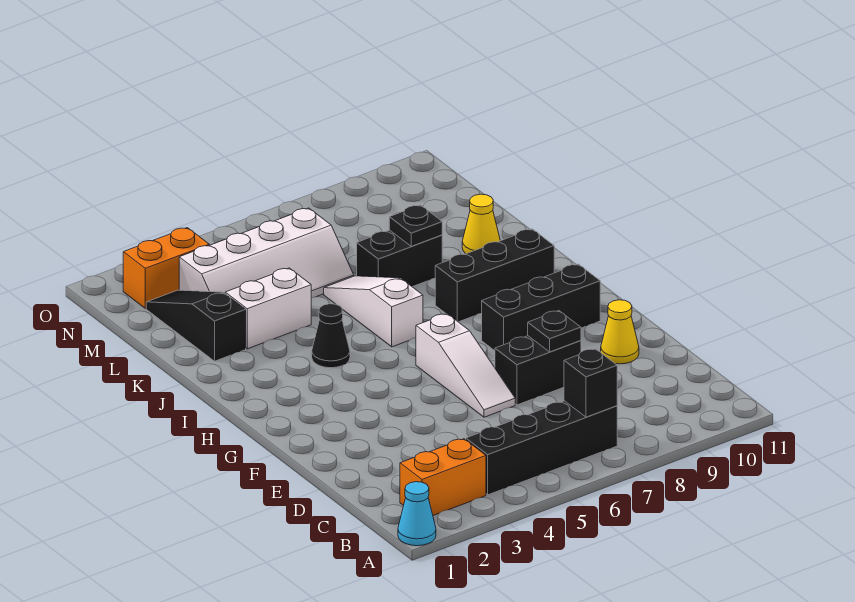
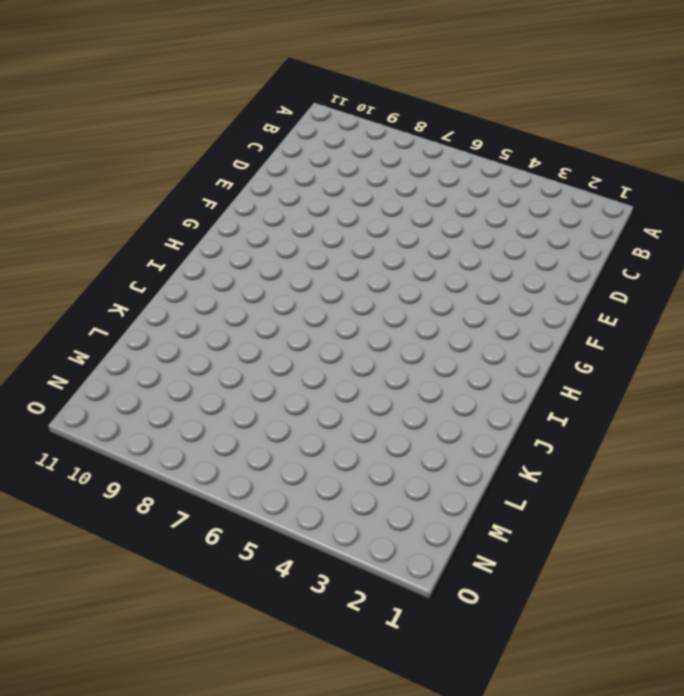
none -> cyan cone A1 level 1
none -> orange brick B2:B3 level 1
none -> black brick B4:B7 level 1

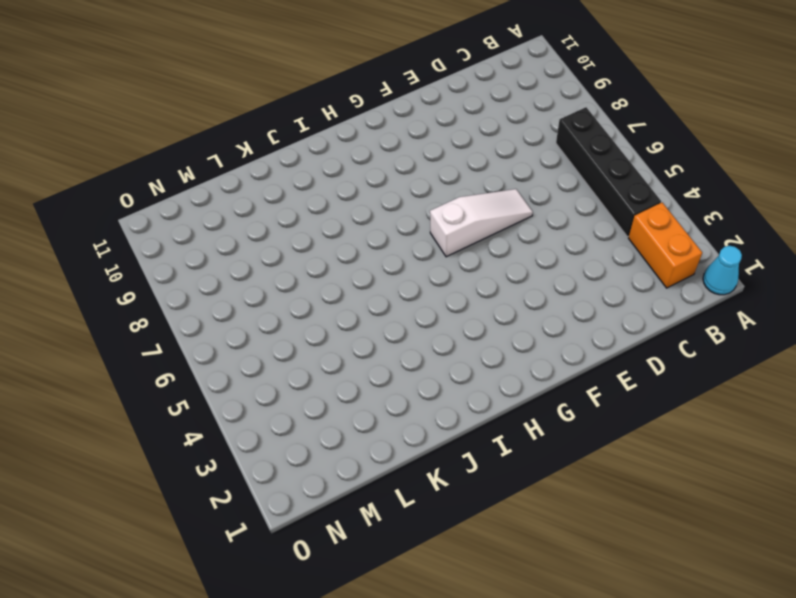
none -> black brick E7:E8 level 1
none -> yellow cone E10 level 1
none -> black brick G8:G10 level 1

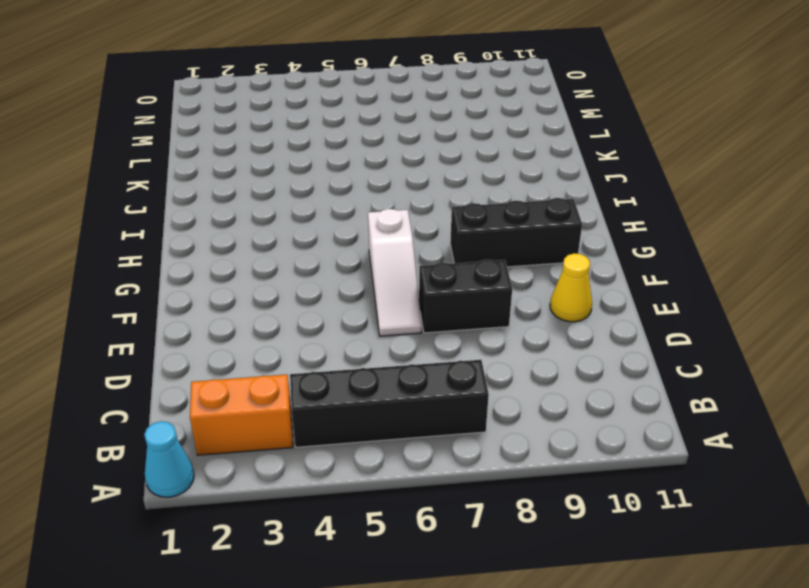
none -> black cone I4 level 1
none -> white slope I6:K6 level 1 top I
none -> black brick I8:I10 level 1

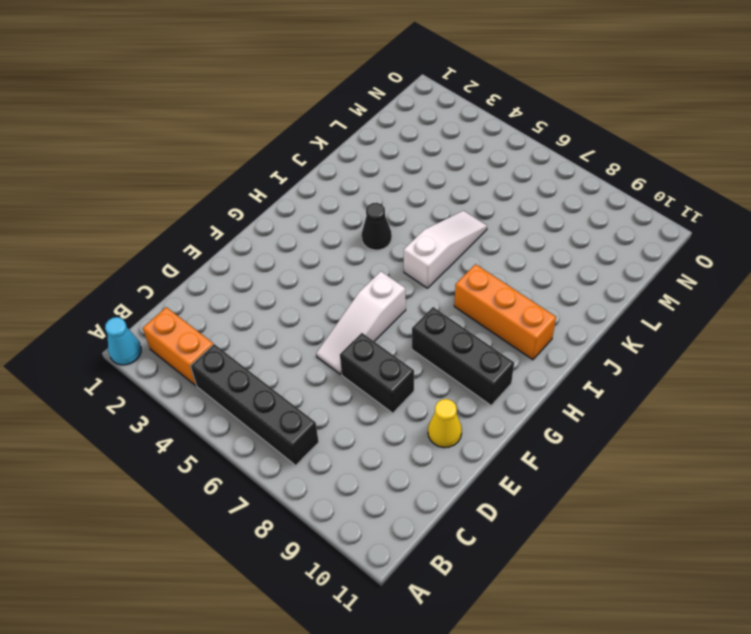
orange brick I8:I10 level 1 -> black brick I8:I10 level 1
none -> black slope K2:M2 level 1 top K
none -> white brick K3:K4 level 1
none -> black brick K7:K8 level 1

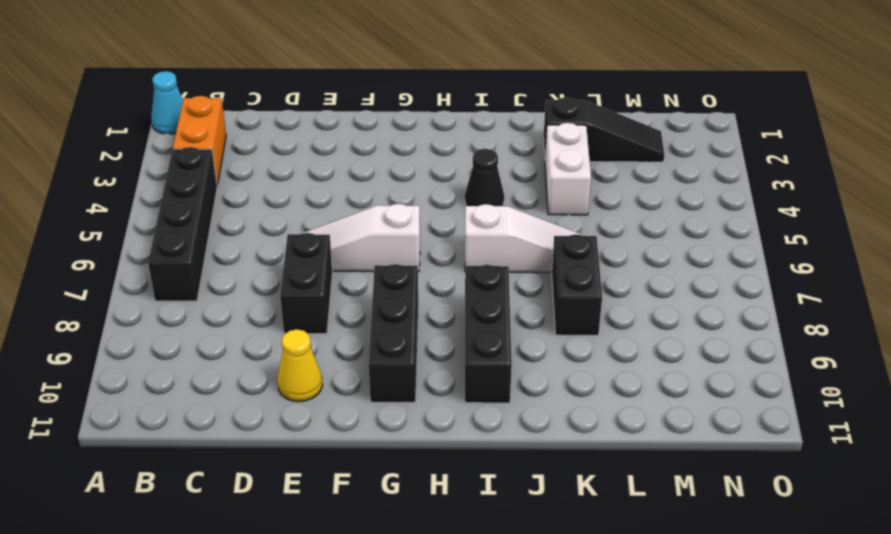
none -> yellow cone K10 level 1
none -> white slope L3:M6 level 1 top M
none -> orange brick N2:N3 level 1

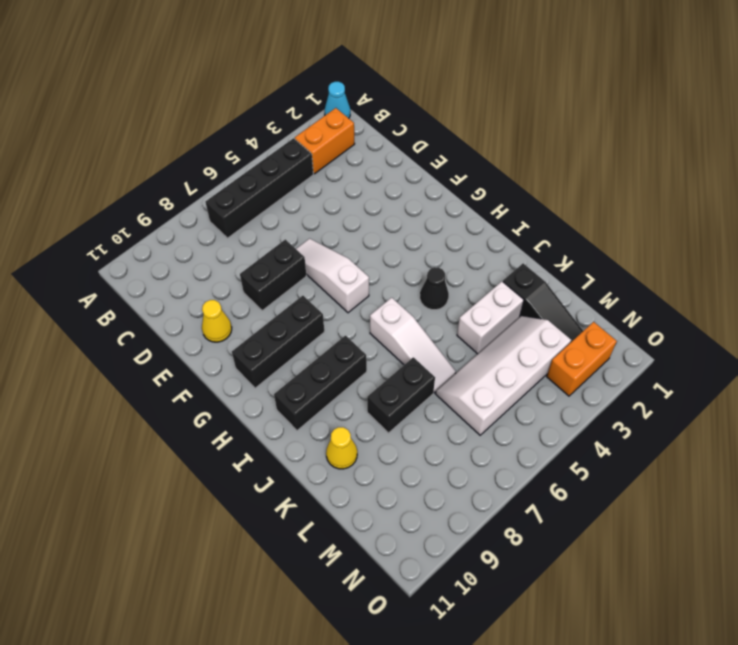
none -> black brick B7 level 2
none -> black plate E8 level 2
none -> black plate K8 level 2

